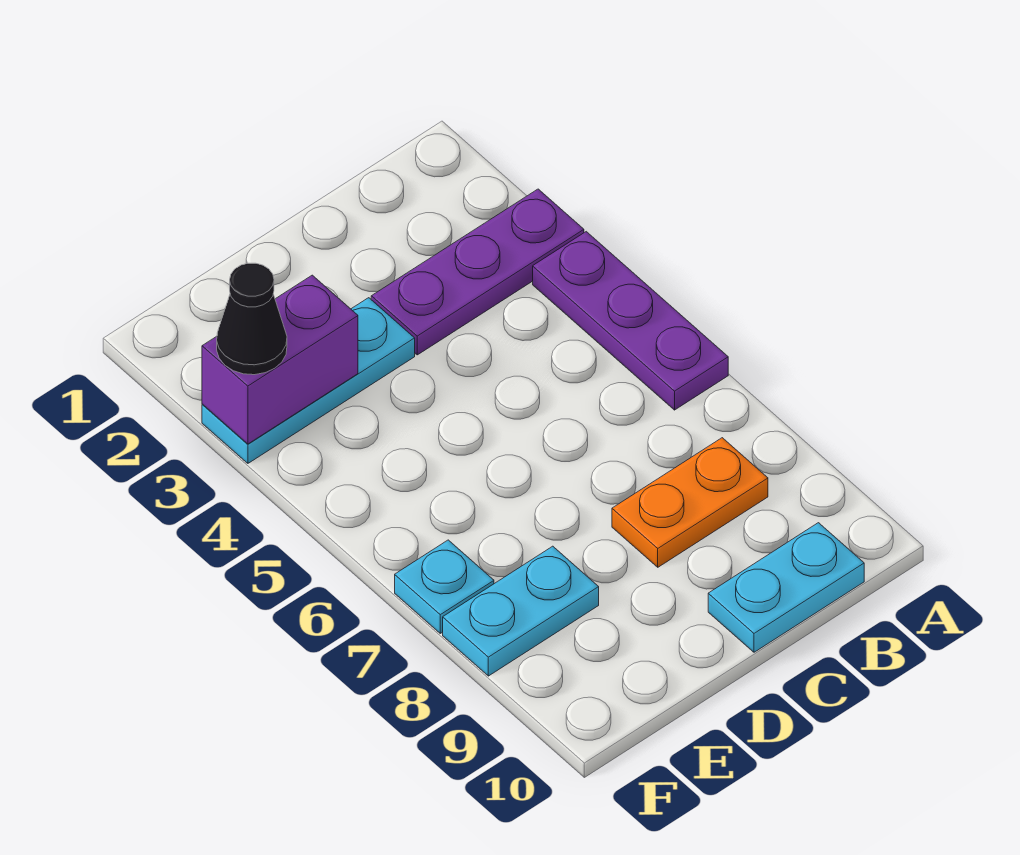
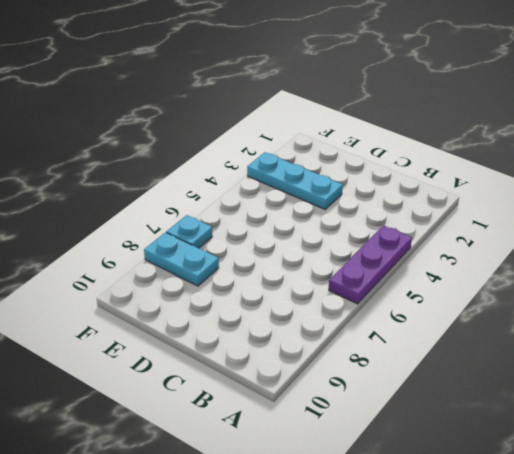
none -> purple plate A3:C3 level 1
none -> orange plate B8:C8 level 1

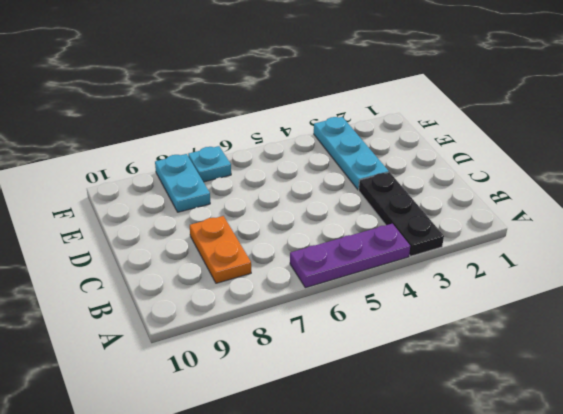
black plate A3:C3 level 1 -> purple plate A3:C3 level 1
none -> cyan plate B10:C10 level 1
none -> purple brick E3:F3 level 2

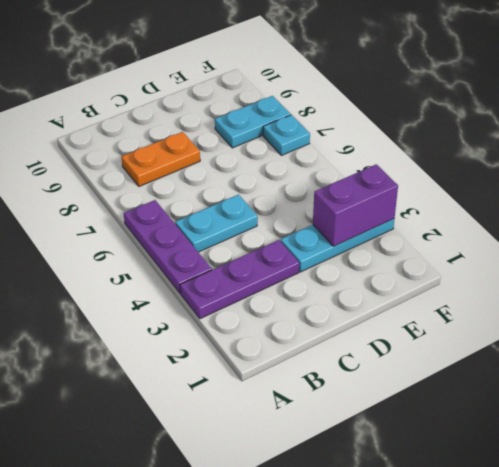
cyan plate B5:C5 level 1 -> cyan plate B10:C10 level 1
none -> black cone F3 level 3

